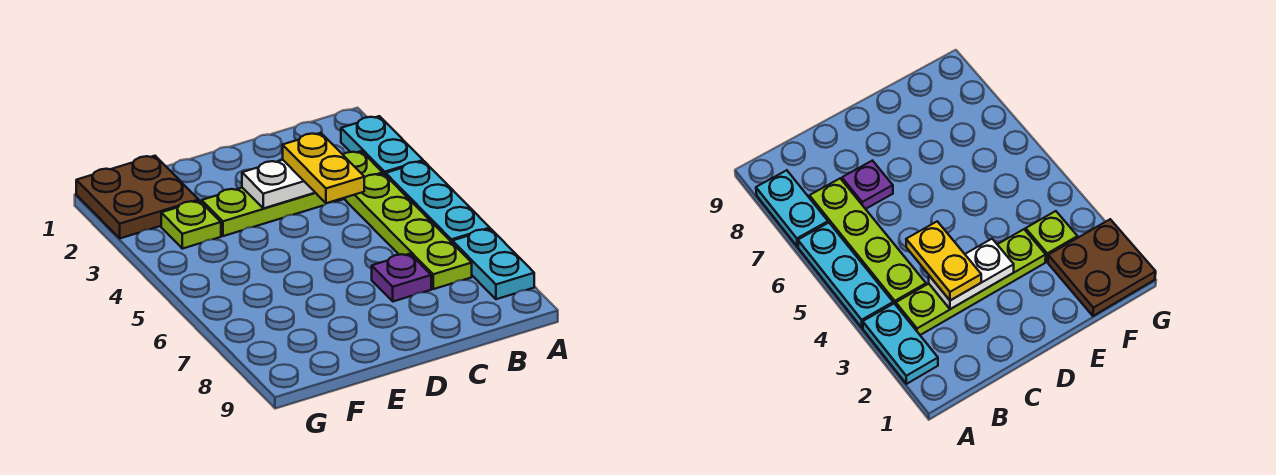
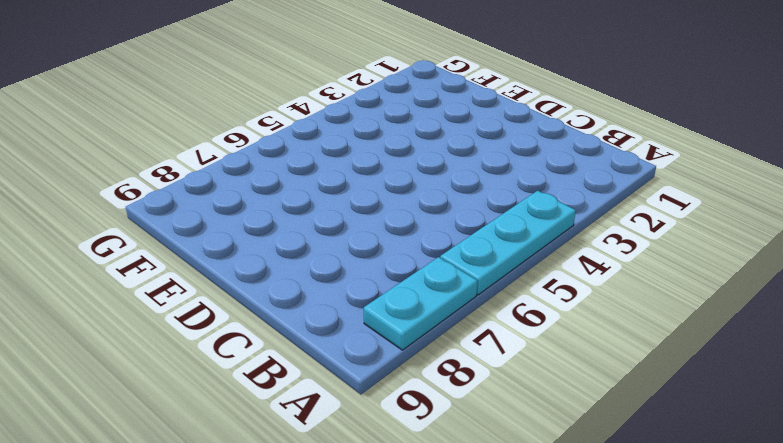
none -> cyan plate A2:A3 level 1
none -> lime plate B3:E3 level 1

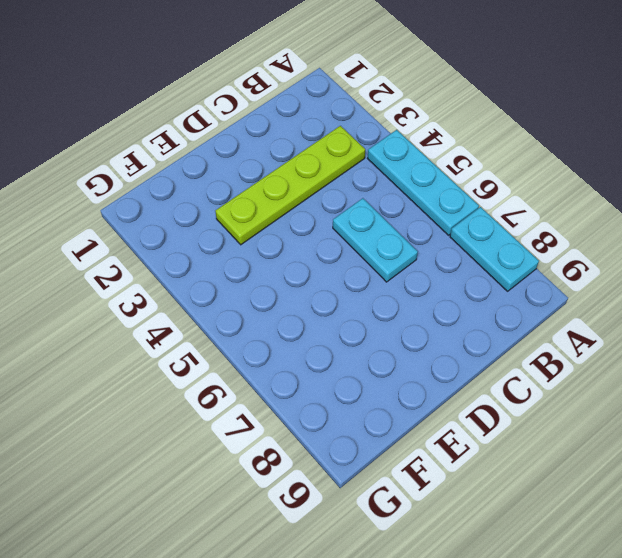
cyan plate C5:C6 level 1 -> cyan plate A2:A3 level 1
none -> lime plate B4:B7 level 1
none -> purple plate C7 level 1

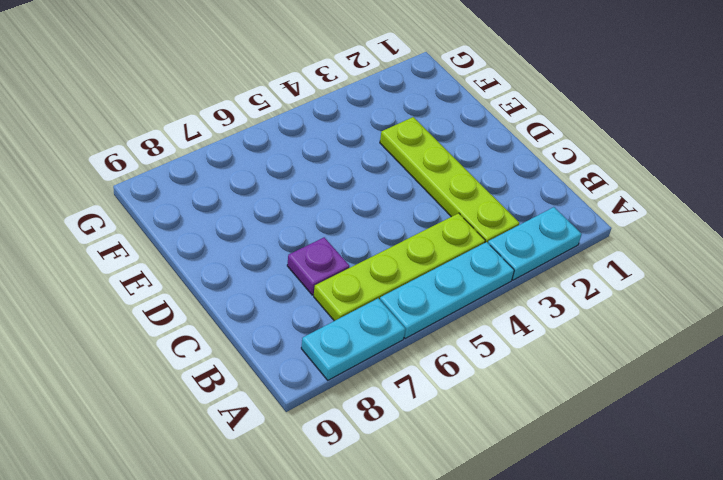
none -> brown plate F1:G2 level 1
none -> lime plate F3 level 1

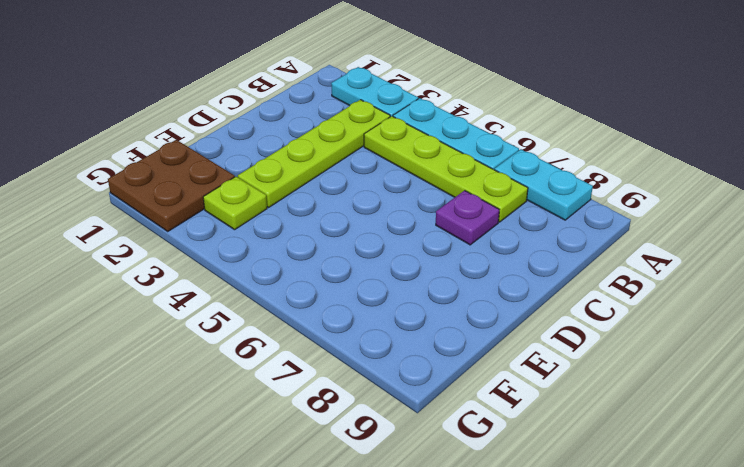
none -> white plate C3:D3 level 2
none -> yellow plate C3:C4 level 3

